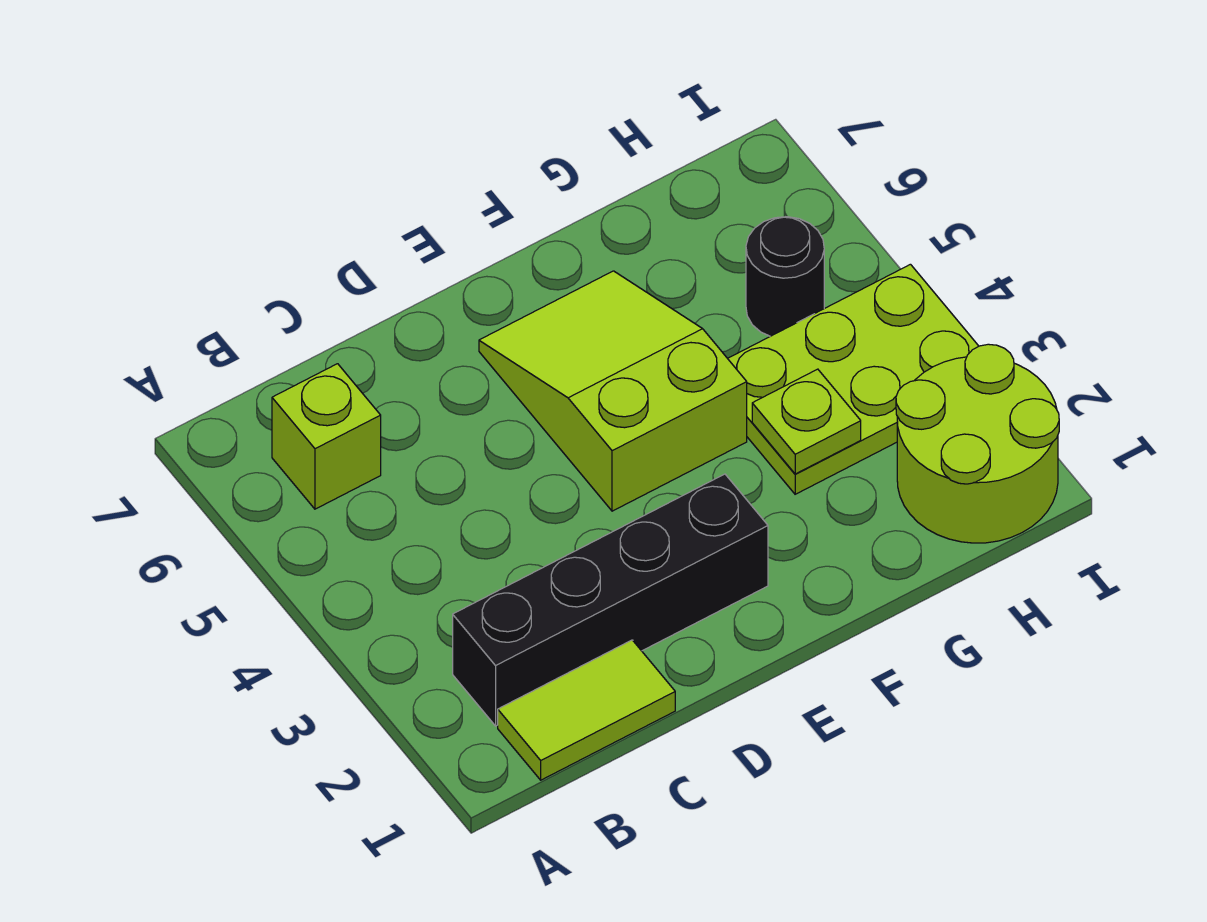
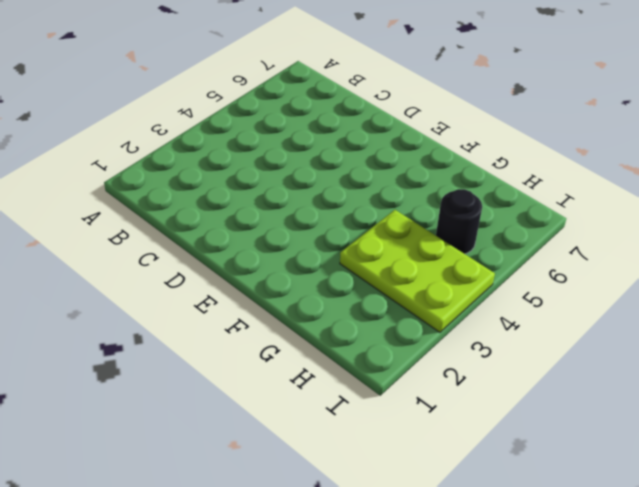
none -> lime tile B1:C1 level 1
none -> black brick B2:E2 level 1

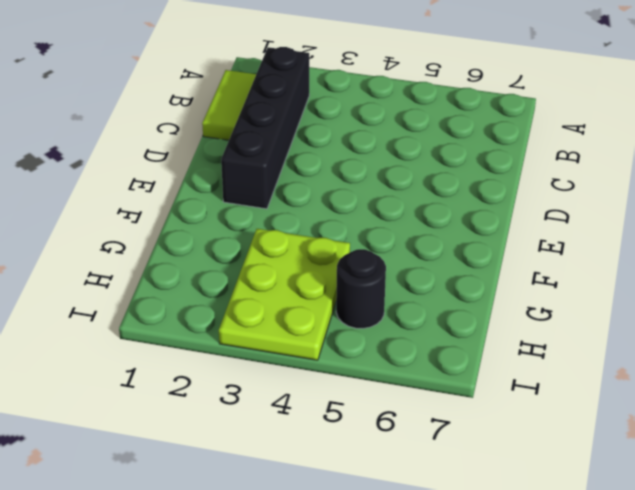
none -> lime brick B6 level 1
none -> lime slope E4:F6 level 1 top 4

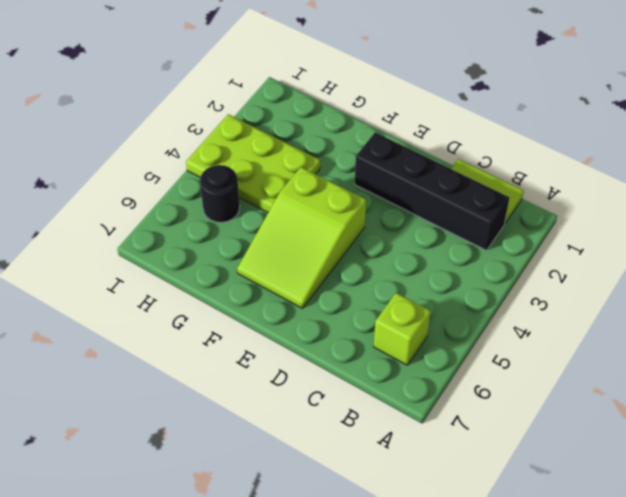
none -> lime round brick H1:I2 level 1
none -> lime plate G3 level 2

